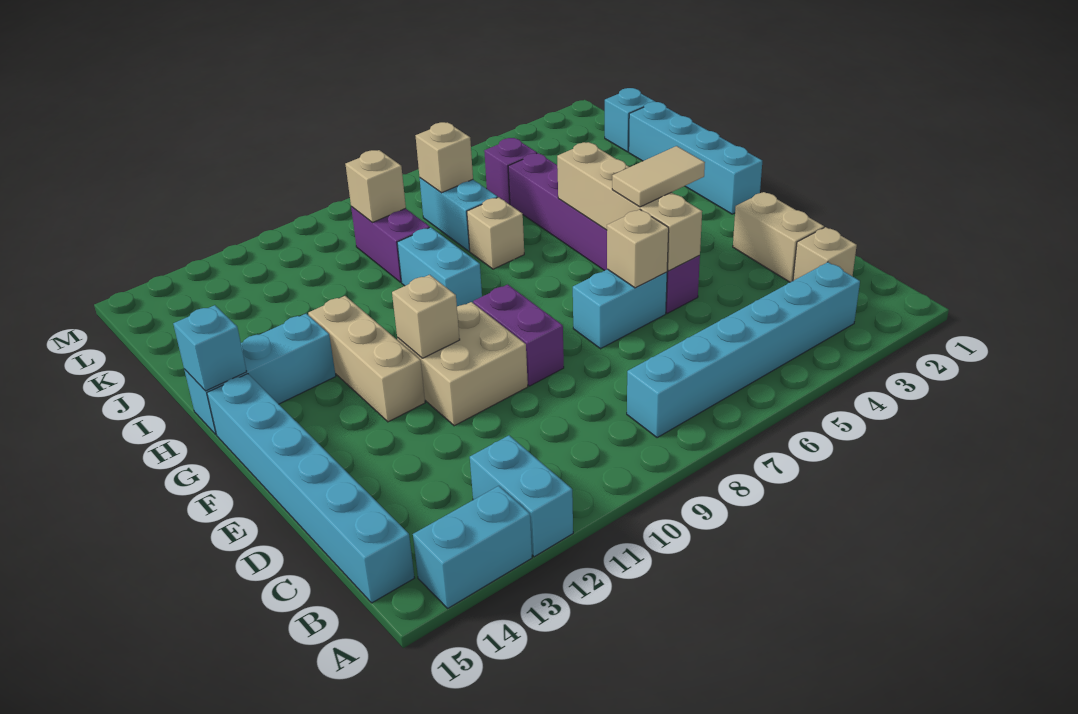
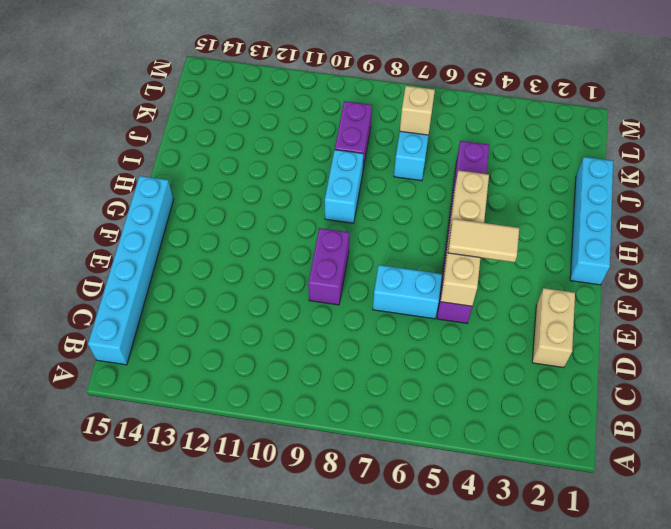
none -> cyan brick A12:B12 level 1
none -> cyan brick A13:A14 level 1
none -> cyan brick B3:B8 level 1

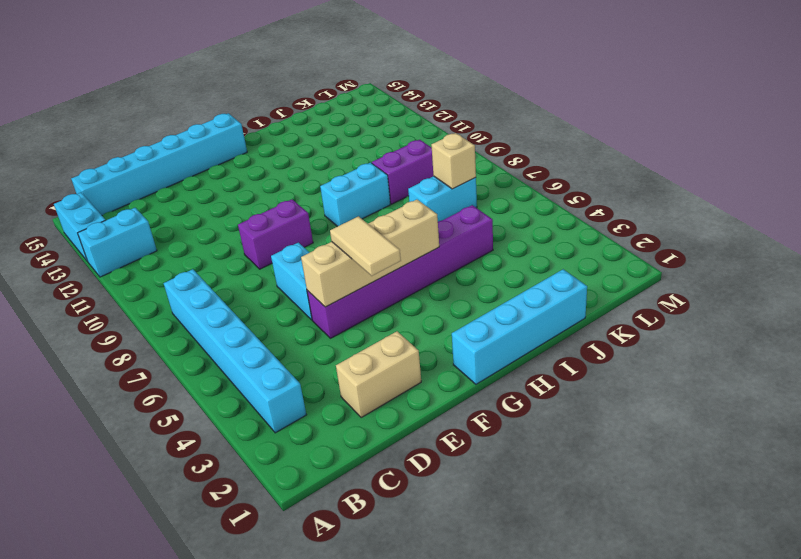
none -> tan brick C2 level 1
none -> tan brick E10:F11 level 1
none -> tan brick F12:H12 level 1

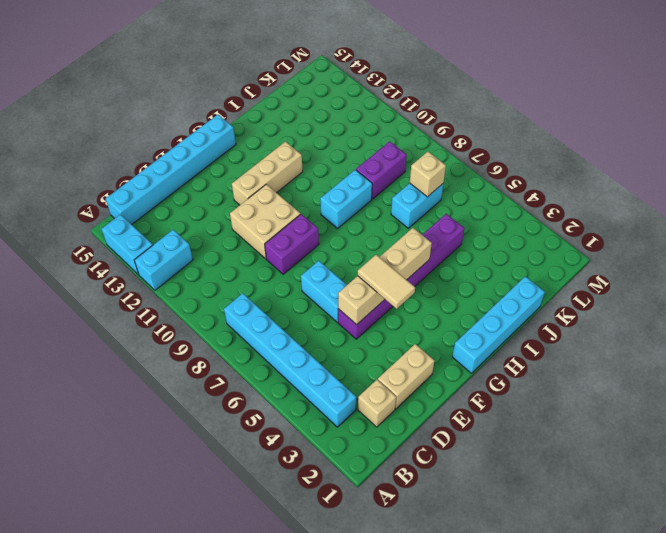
none -> cyan brick H13:H15 level 1
none -> tan brick I7 level 1
none -> cyan brick K1 level 1

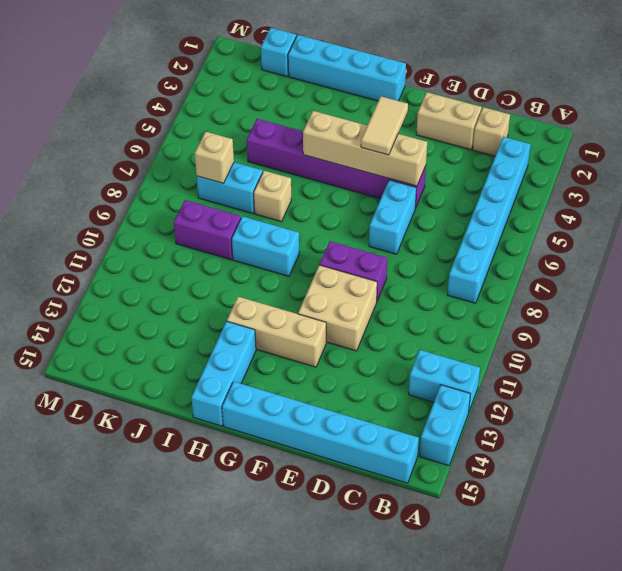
none -> purple brick K5 level 1
none -> tan brick E6 level 2
none -> tan brick F11 level 2

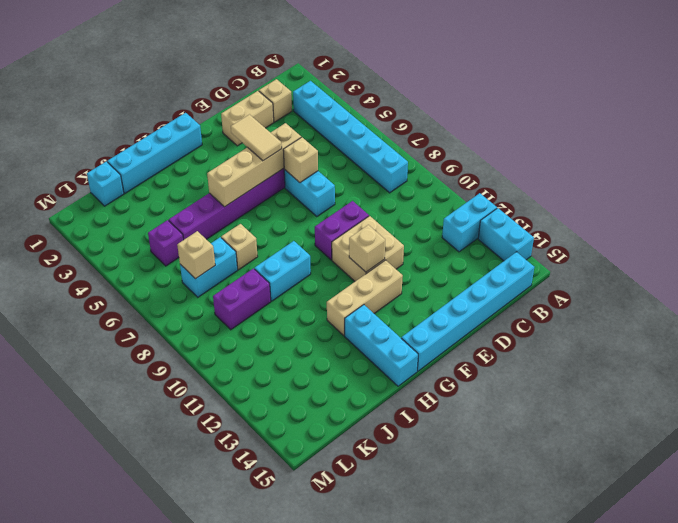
none -> cyan brick H15 level 2
none -> tan brick K9 level 2

